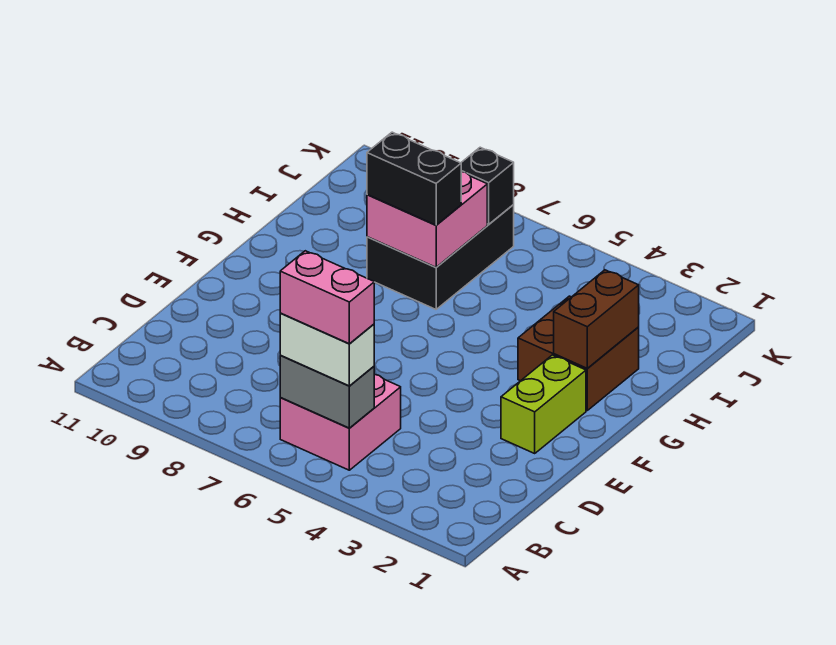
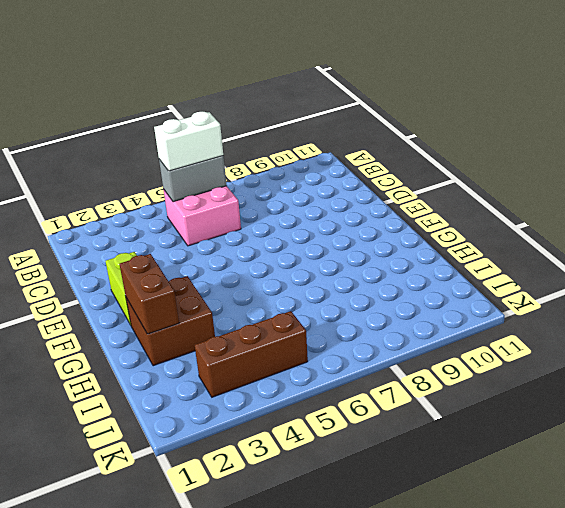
brown brick J3:J5 level 1 -> none
none -> black brick H7:J8 level 1
none -> pink brick H7:I8 level 2

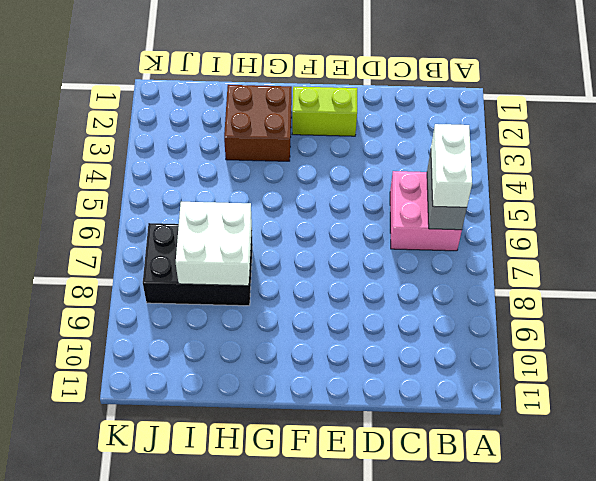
white brick H7:I8 level 2 -> pink brick H7:I8 level 2
none -> brown brick G2:H2 level 2
none -> black brick J7 level 2

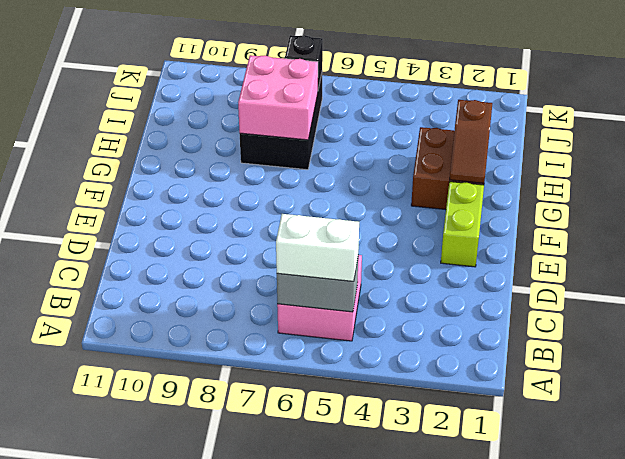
brown slope G2:H2 level 2 top H -> brown brick G2:H2 level 2
none -> black brick H7:H8 level 3
none -> pink brick B5:B6 level 4

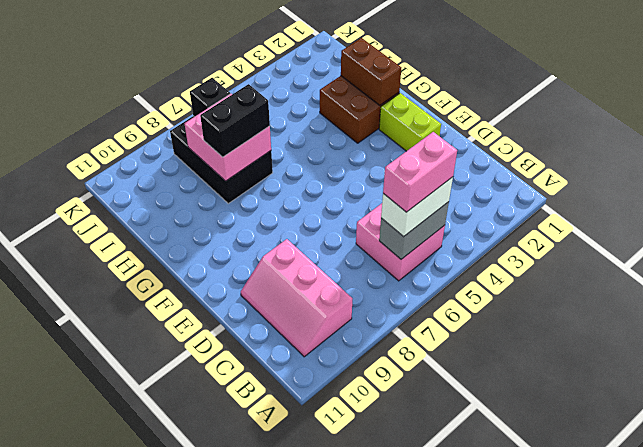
pink slope B9:D10 level 1 top 9 -> none

